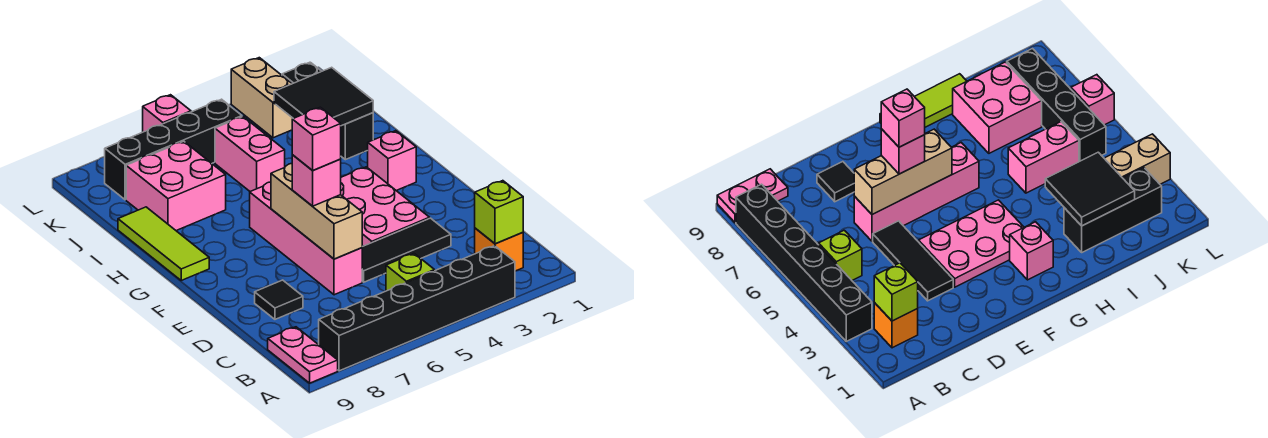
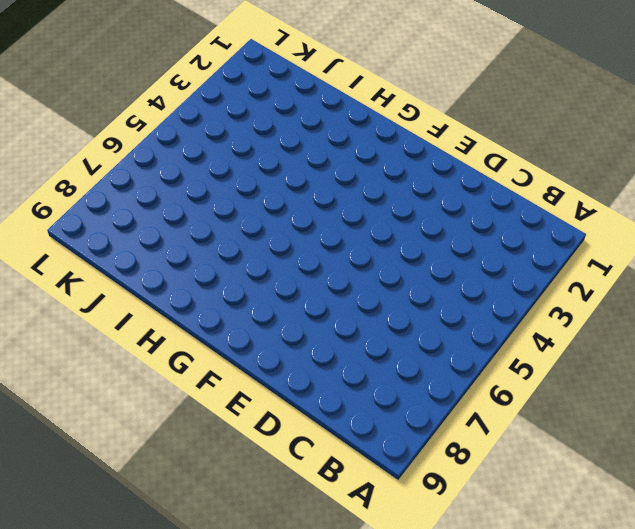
none -> black brick A3:A8 level 1
none -> pink plate A9:B9 level 1
none -> orange brick B2 level 1

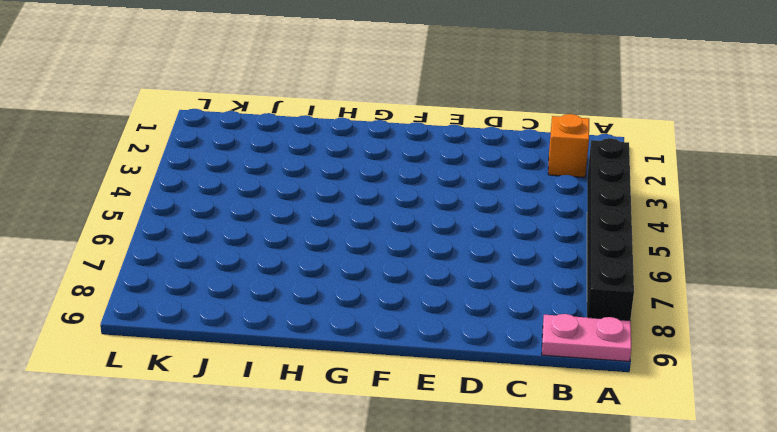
none -> lime brick B5 level 1
none -> black tile D3:D5 level 1
none -> pink brick D6:G6 level 1

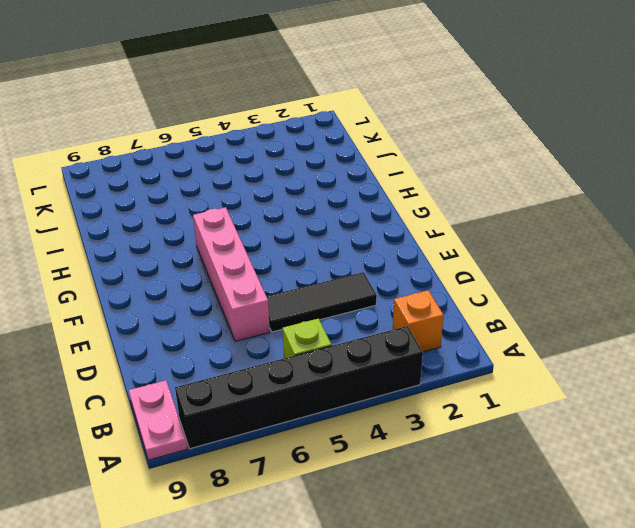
none -> black tile D8 level 1
none -> pink plate E3:G4 level 1
none -> pink brick G2 level 1

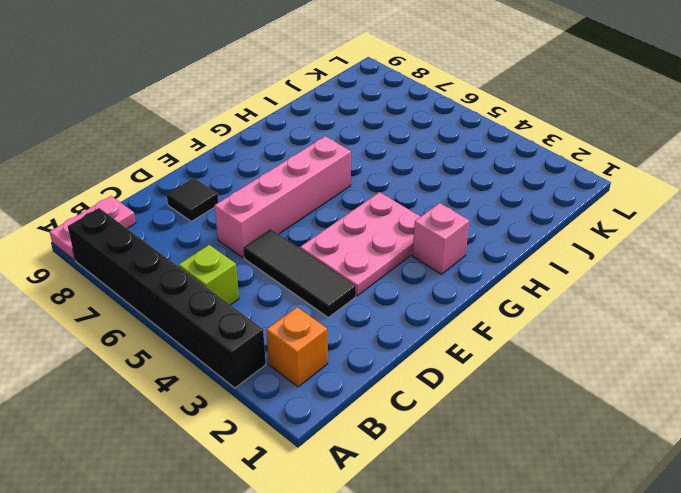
none -> lime tile G9:I9 level 1
none -> black brick I2:K2 level 1
none -> pink brick I5:J5 level 1

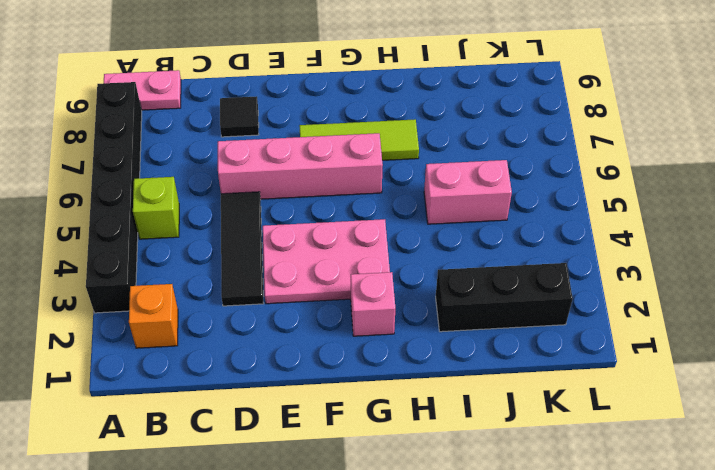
lime tile F7:H7 level 1 -> lime tile G9:I9 level 1
none -> pink brick I7:J8 level 1
none -> tan brick K3:L3 level 1
none -> black brick K5:K8 level 1

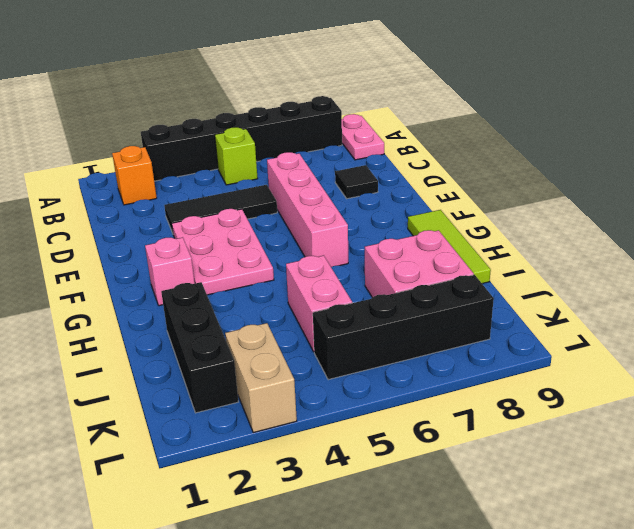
none -> pink brick L6 level 1
none -> lime brick B2 level 2
none -> tan brick D6:F6 level 2

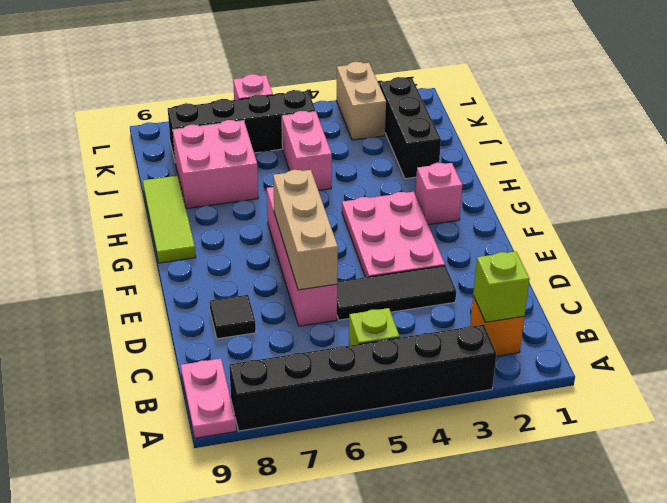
none -> black tile I2:J3 level 2
none -> pink brick E6 level 3
none -> pink brick E6 level 4

